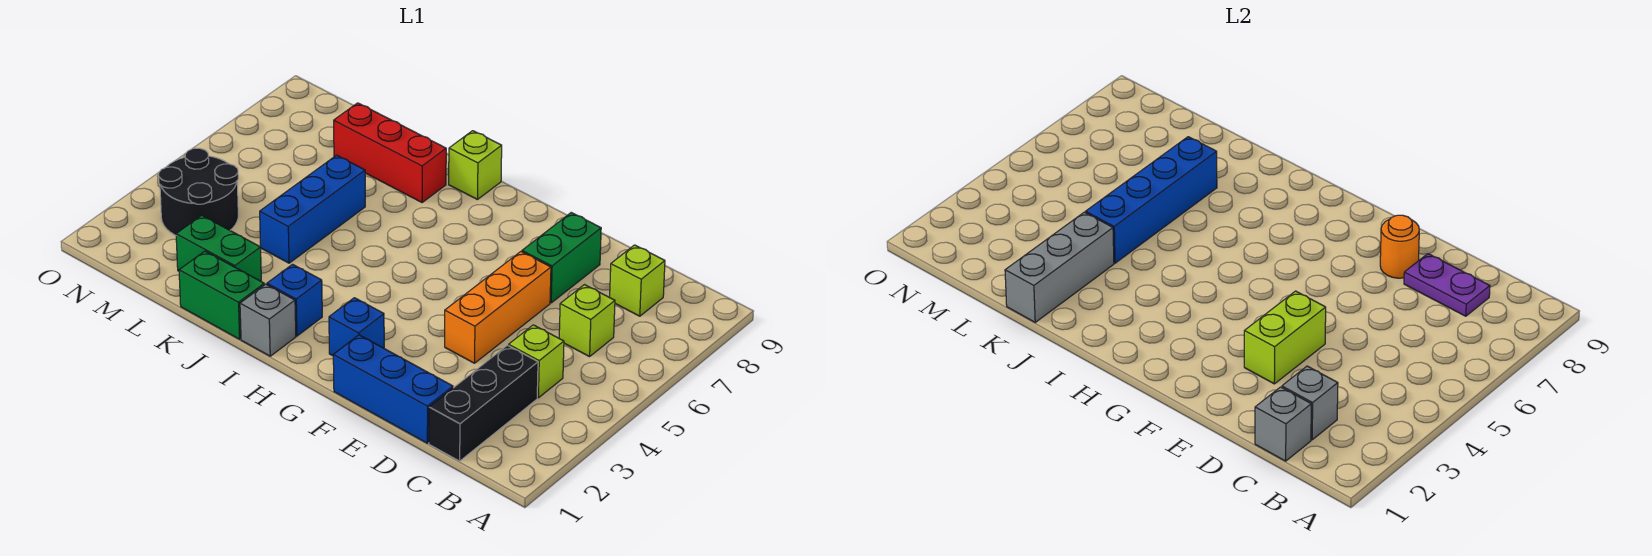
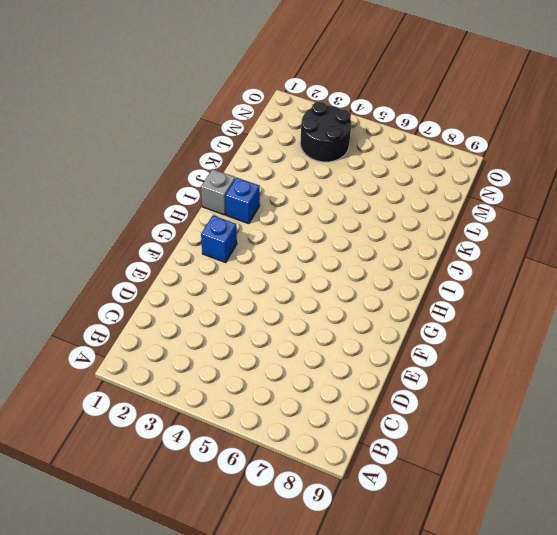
none -> black brick C1:C3 level 1
none -> lime brick C4 level 1
none -> lime brick C6 level 1

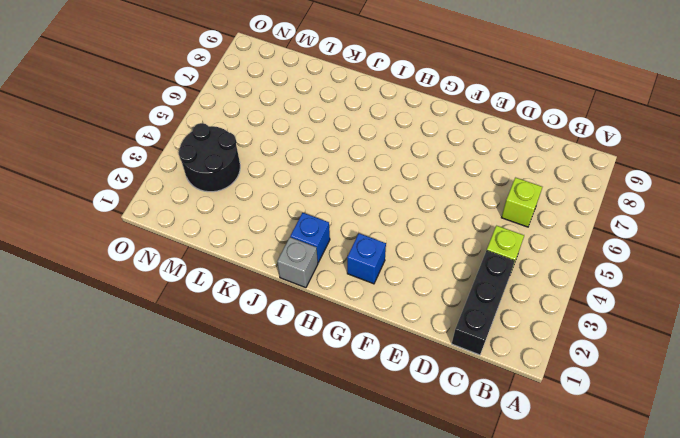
none -> lime brick C8 level 1
none -> blue brick D1:F1 level 1
none -> orange brick E4:E6 level 1

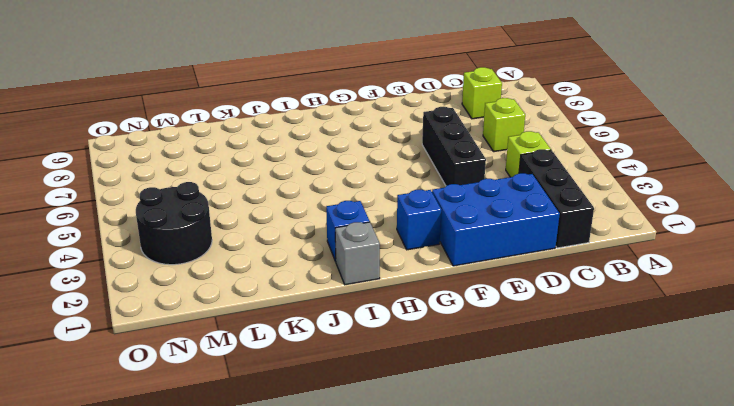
blue brick D1:F2 level 1 -> blue brick D1:F1 level 1
black brick E4:E6 level 1 -> orange brick E4:E6 level 1
none -> green brick E7:E8 level 1
none -> lime brick I9 level 1
none -> green brick J1:K1 level 1

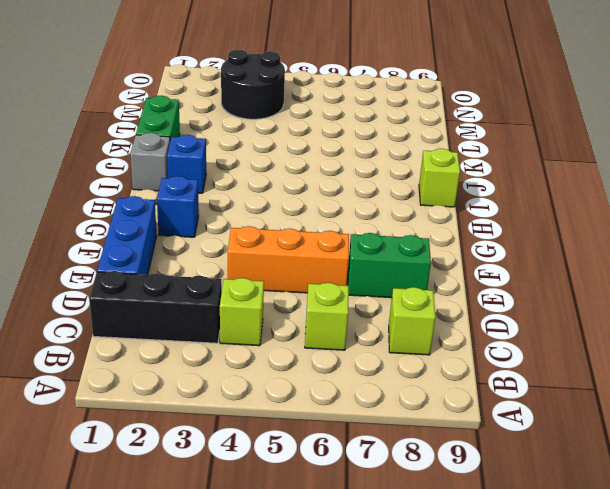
none -> red brick J8:L8 level 1
none -> green brick K2:L2 level 1
none -> blue brick K4:K6 level 1

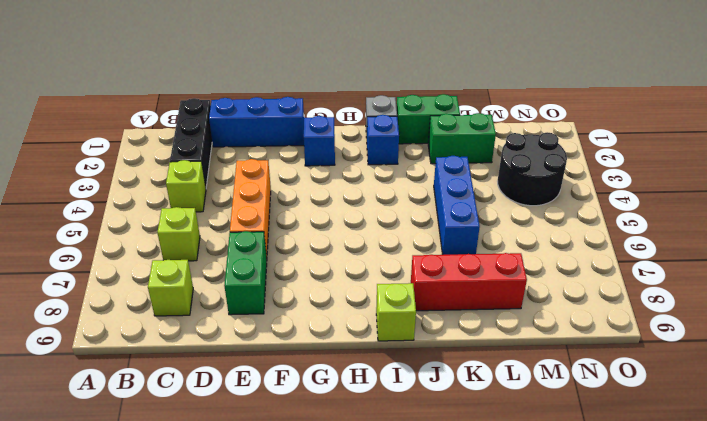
none -> grey brick C1 level 2
none -> grey brick C2 level 2
none -> purple plate C8:D8 level 2

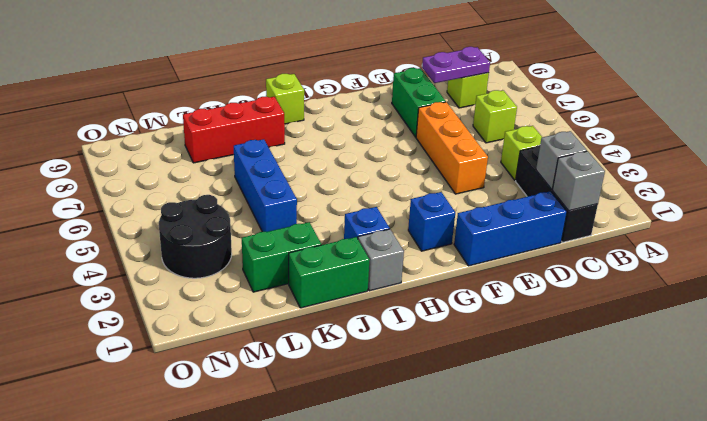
none -> lime brick E3:E4 level 2
none -> orange round brick E8 level 2
none -> grey brick K1:K3 level 2

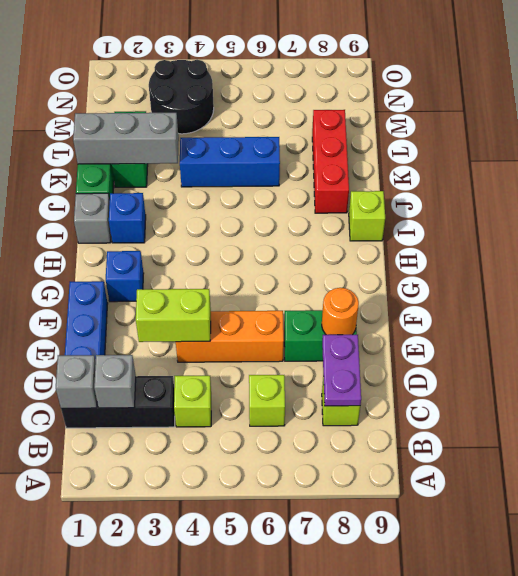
none -> blue brick K4:K7 level 2

